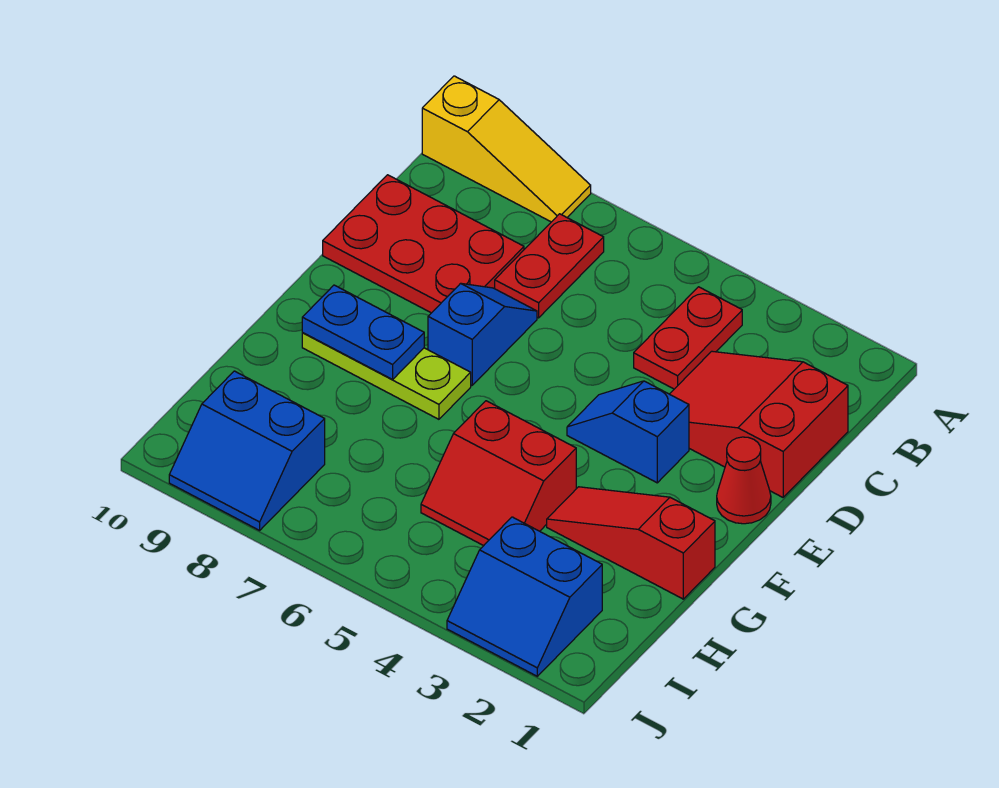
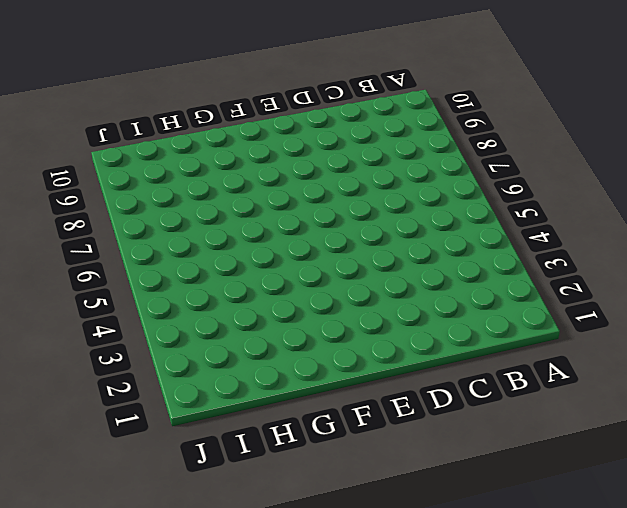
none -> yellow slope A8:A10 level 1 top 10
none -> red plate B4:C4 level 1
none -> red plate B7:C7 level 1

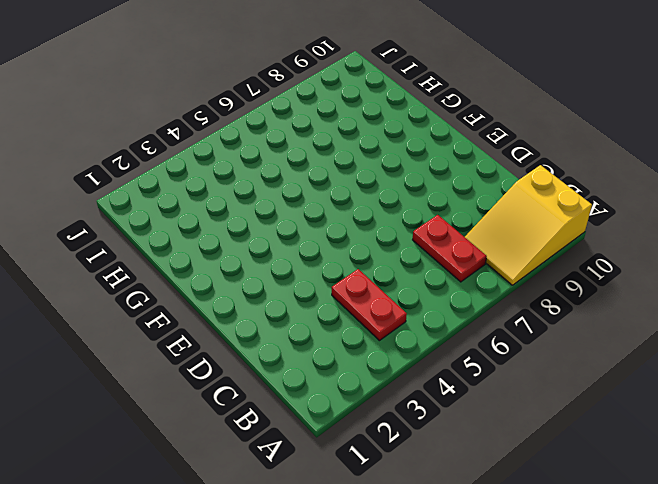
yellow slope A8:B10 level 1 top 10 -> yellow slope A8:A10 level 1 top 10
none -> red slope C1:D3 level 1 top 1
none -> red plate C8:D10 level 1
none -> blue slope D7:E7 level 1 top E

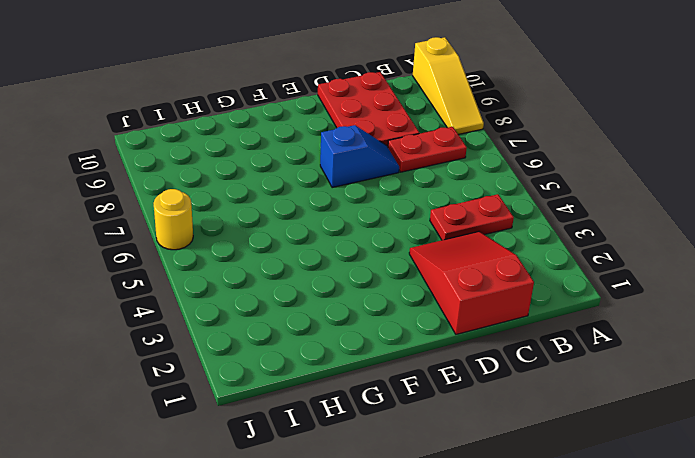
yellow round brick J6 level 1 -> none
none -> red cone E1 level 1
none -> blue slope E3:E4 level 1 top 3
none -> lime plate F7:F9 level 1

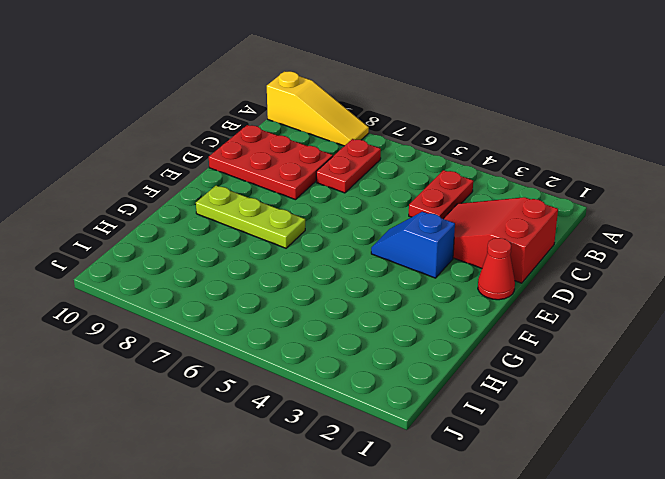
none -> blue slope D7:E7 level 1 top E
none -> red slope G1:G3 level 1 top 1
none -> red slope G4:H5 level 1 top G

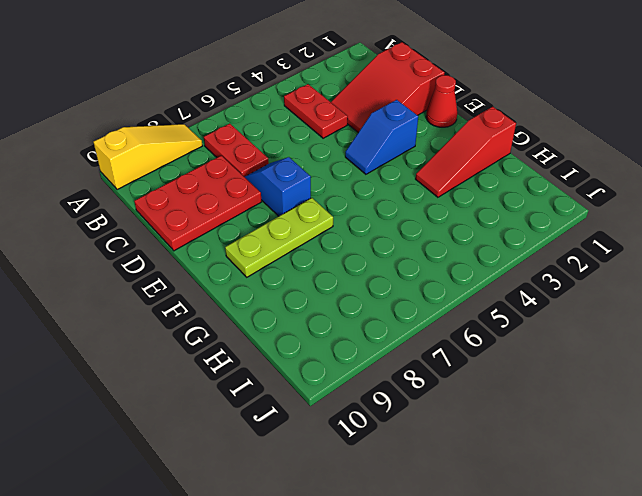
none -> red slope G4:H5 level 1 top G
none -> blue slope I2:J3 level 1 top I
none -> blue slope I8:J9 level 1 top I

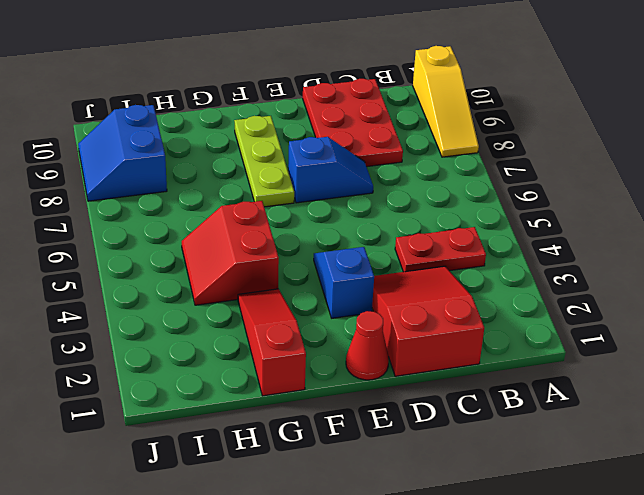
none -> red plate B7:C7 level 1
none -> blue slope I2:J3 level 1 top I
none -> blue plate F8:F9 level 2

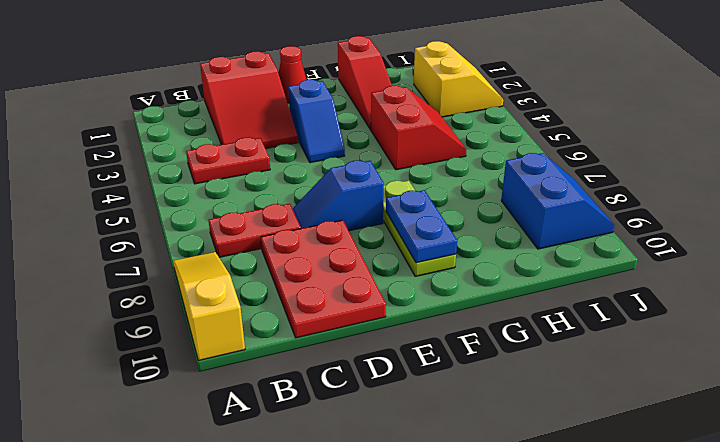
yellow slope I2:J3 level 1 top I -> blue slope I2:J3 level 1 top I

